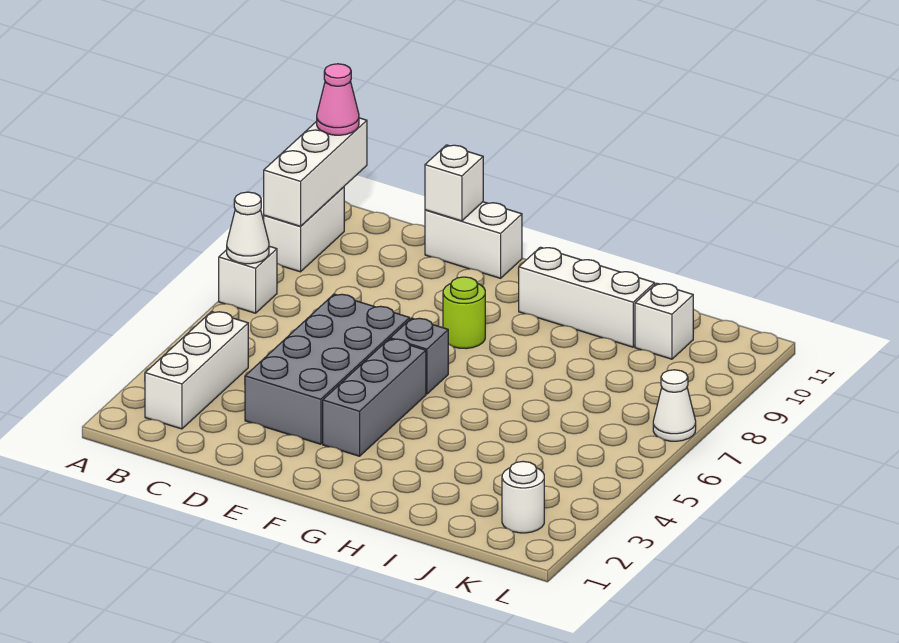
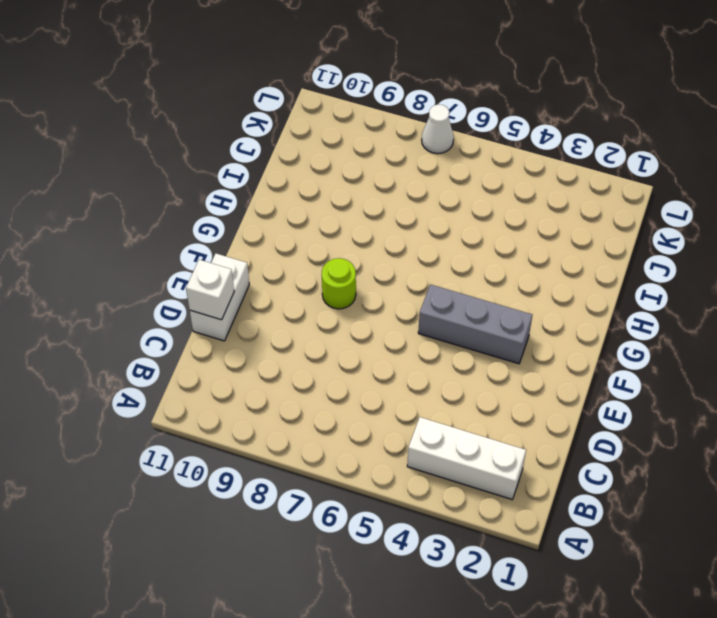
none -> white brick A7 level 1
none -> white brick A9:A10 level 1
none -> grey brick D3:E6 level 1

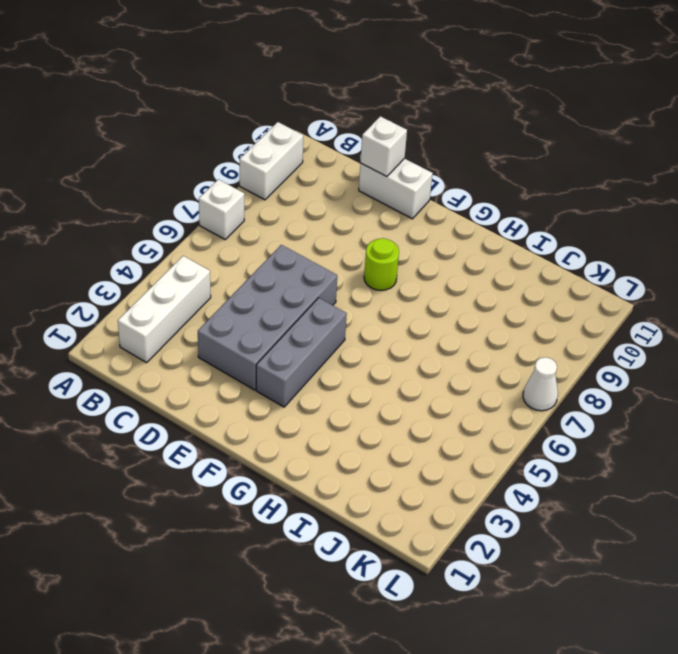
none -> grey brick F6 level 1
none -> white brick G10:I10 level 1
none -> white brick J10 level 1

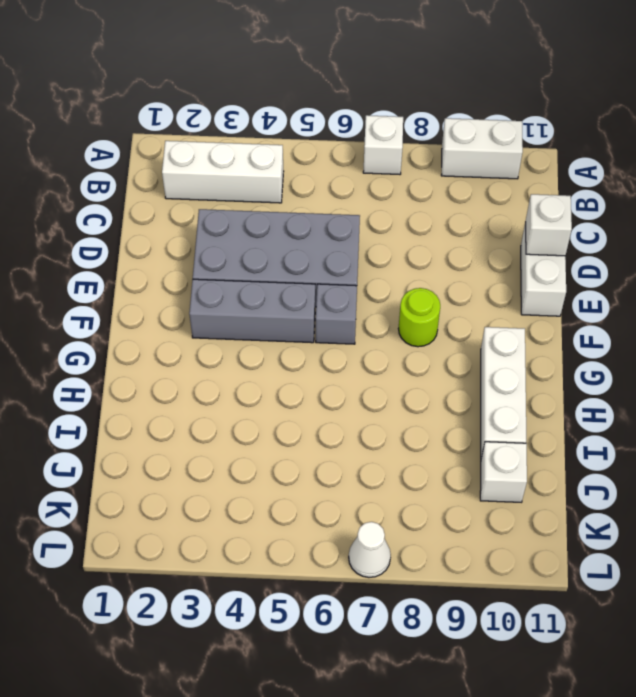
none -> white round brick K2 level 1
none -> white cone A7 level 2
none -> white brick A9:A11 level 2

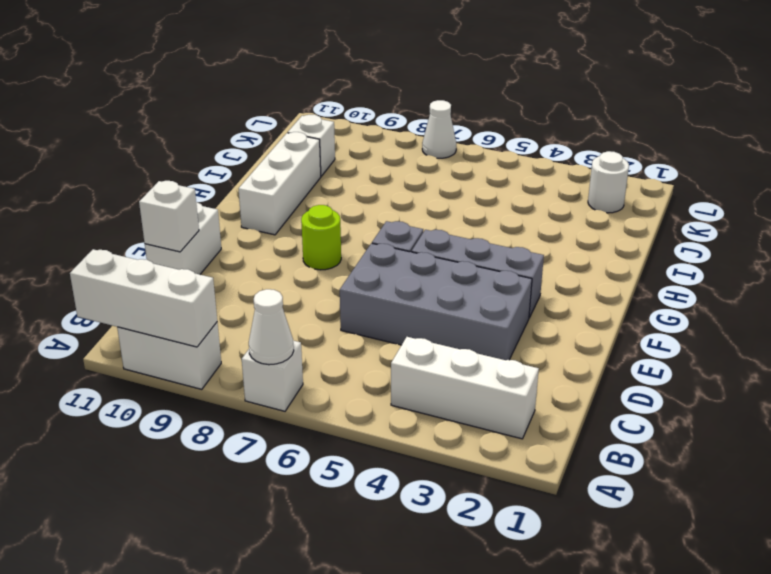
none -> pink cone A11 level 3

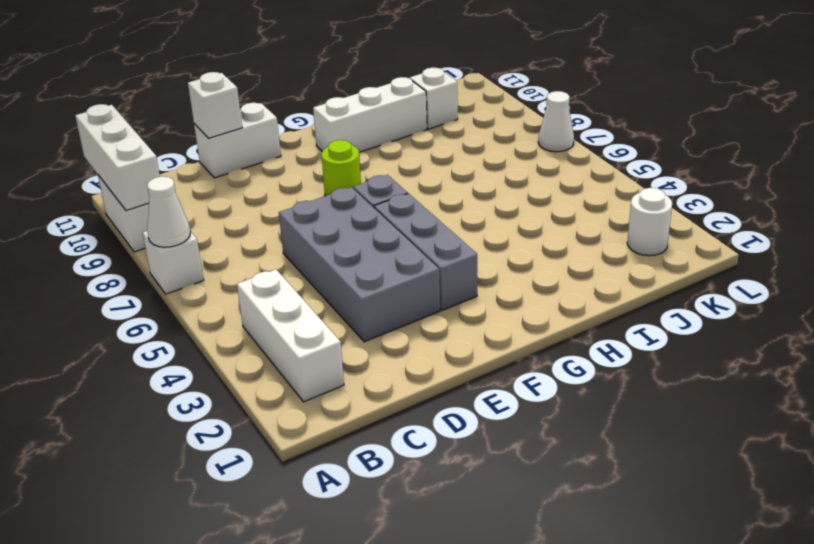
none -> pink cone A11 level 3

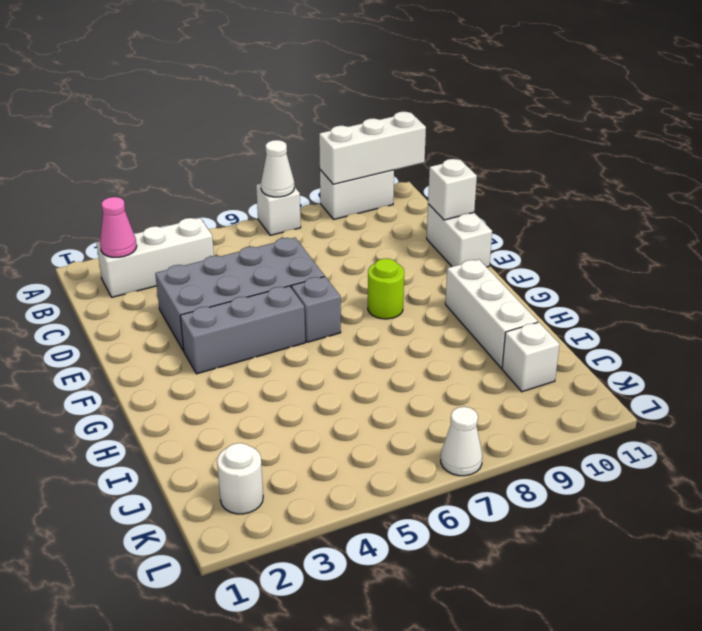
pink cone B2 level 2 -> pink cone A11 level 3

